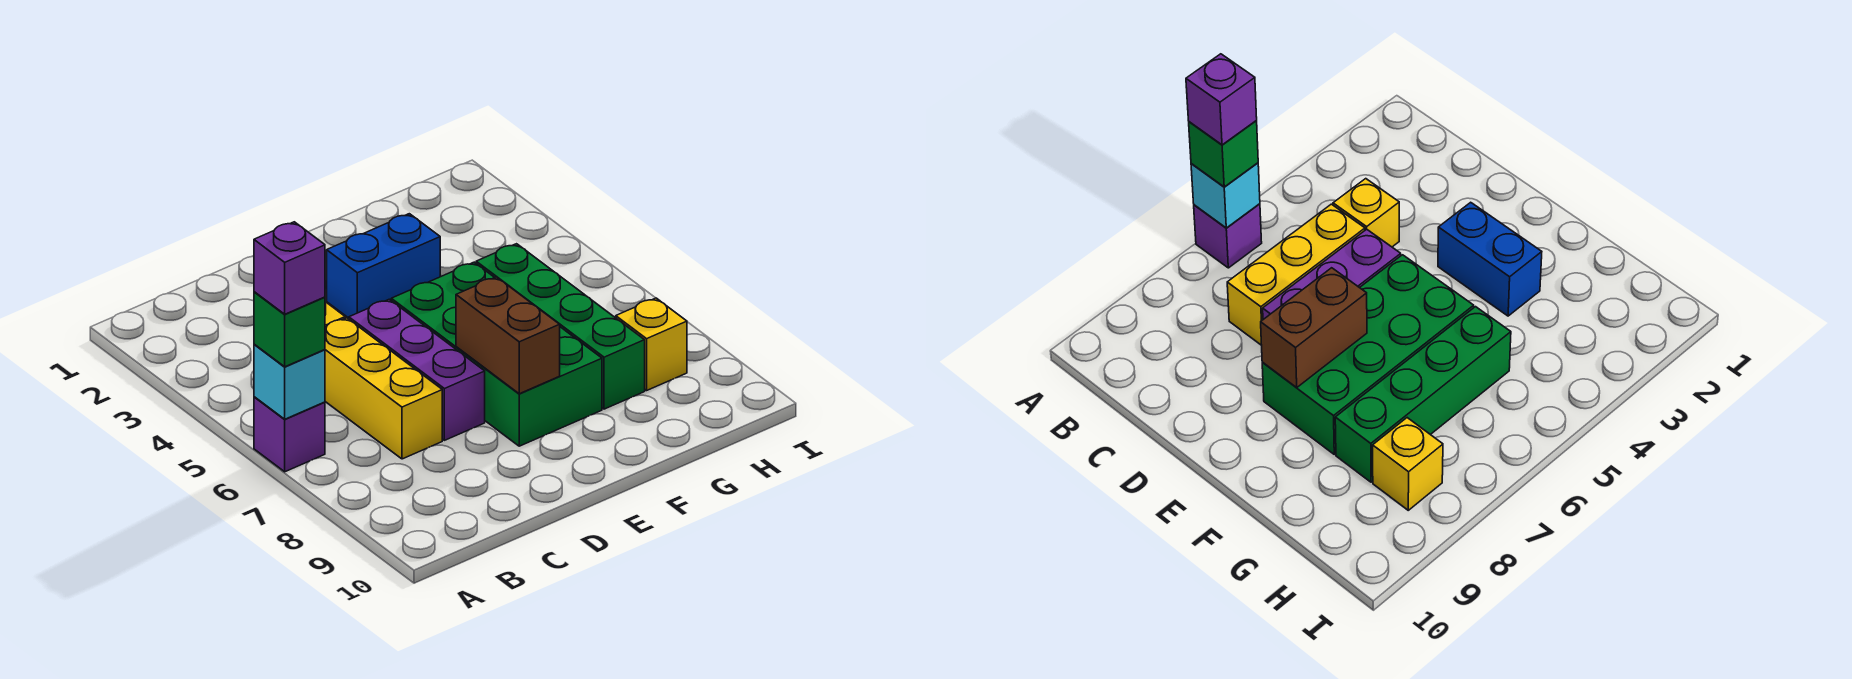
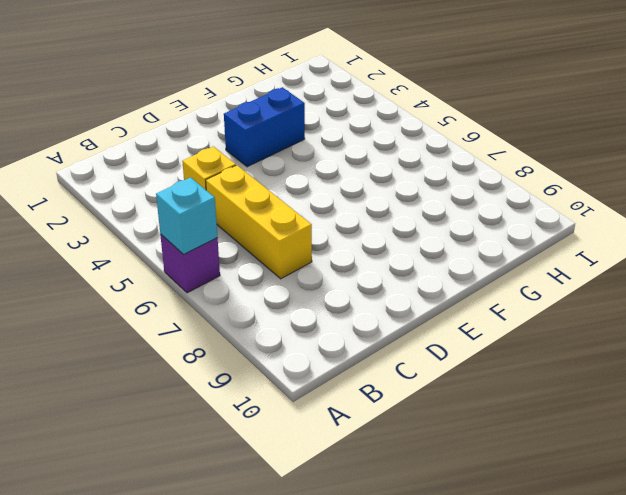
none -> purple brick D5:D7 level 1
none -> green brick E5:F8 level 1
none -> green brick G5:G8 level 1

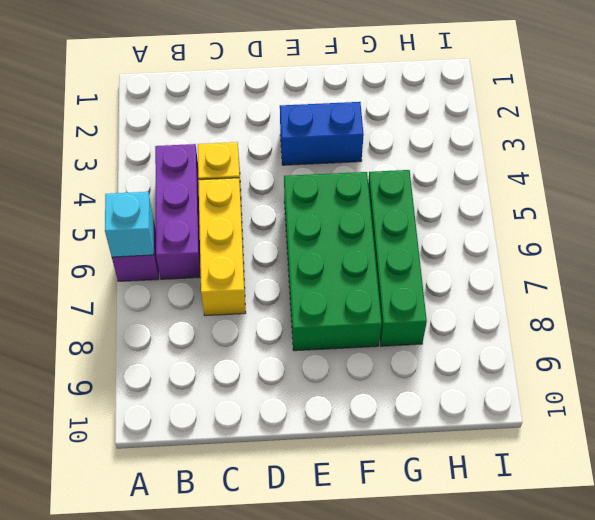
purple brick B4:B6 level 1 -> purple brick D5:D7 level 1
none -> yellow brick H8 level 1
none -> brown brick E7:E8 level 2
none -> green brick A6 level 3

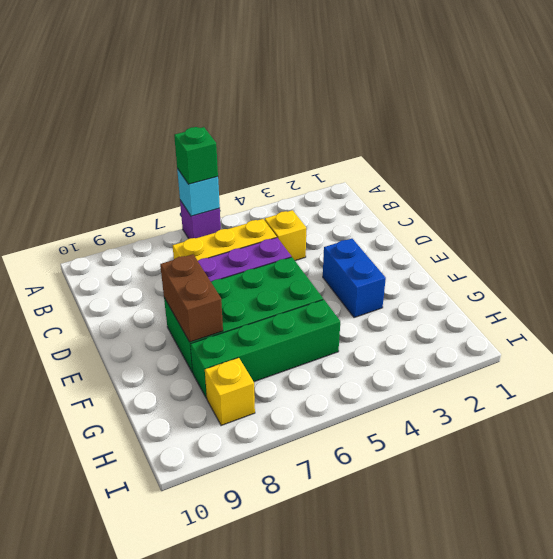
brown brick E8:F8 level 2 -> brown brick E7:E8 level 2
none -> purple brick A6 level 4

